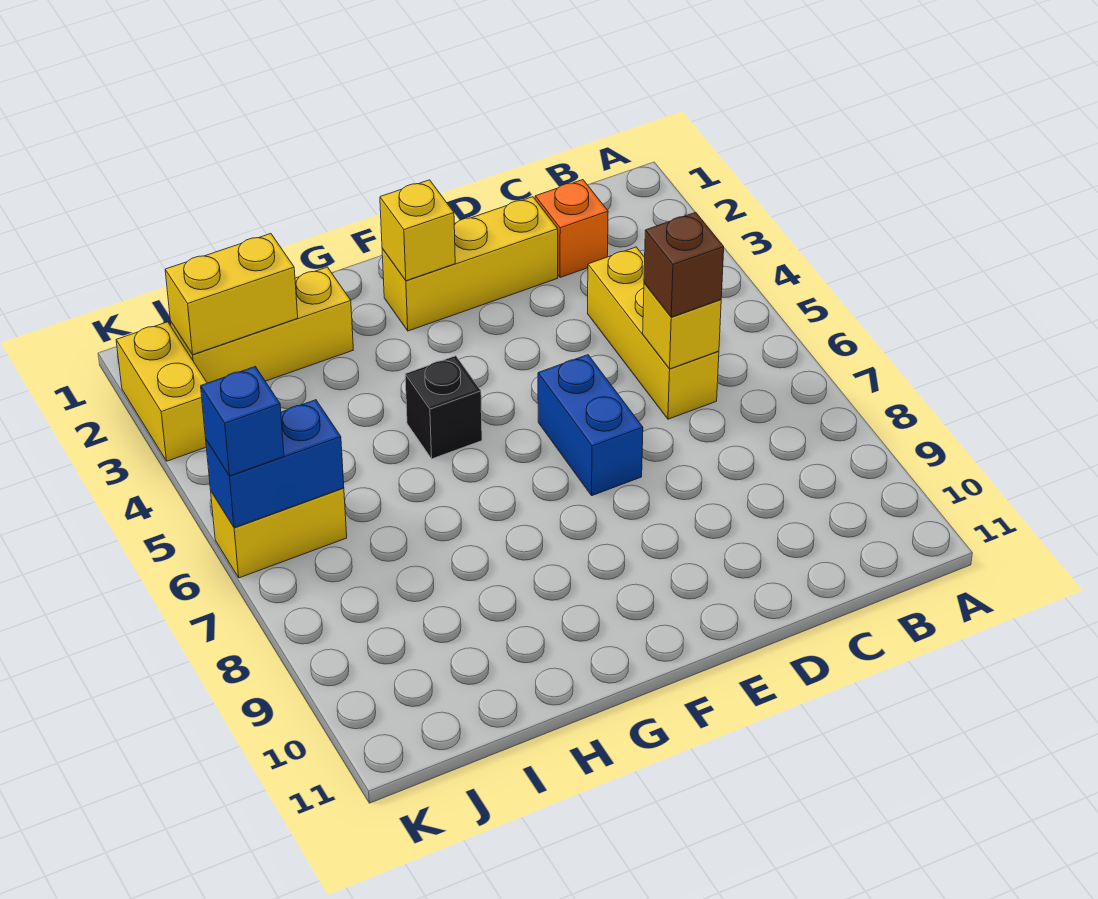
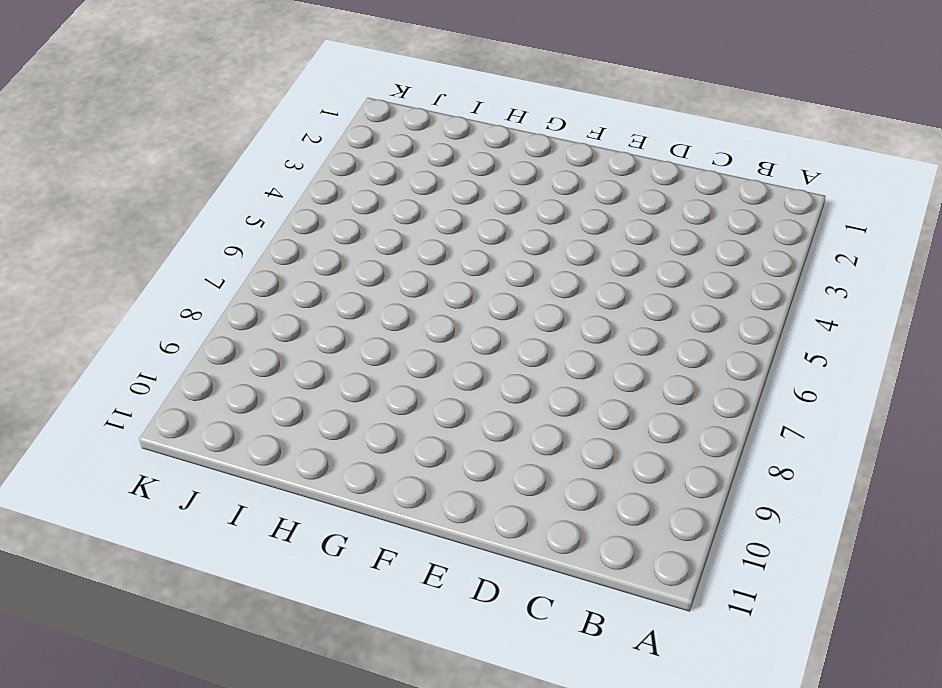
none -> orange brick C2 level 1
none -> yellow brick C4:C6 level 1
none -> yellow brick D2:F2 level 1

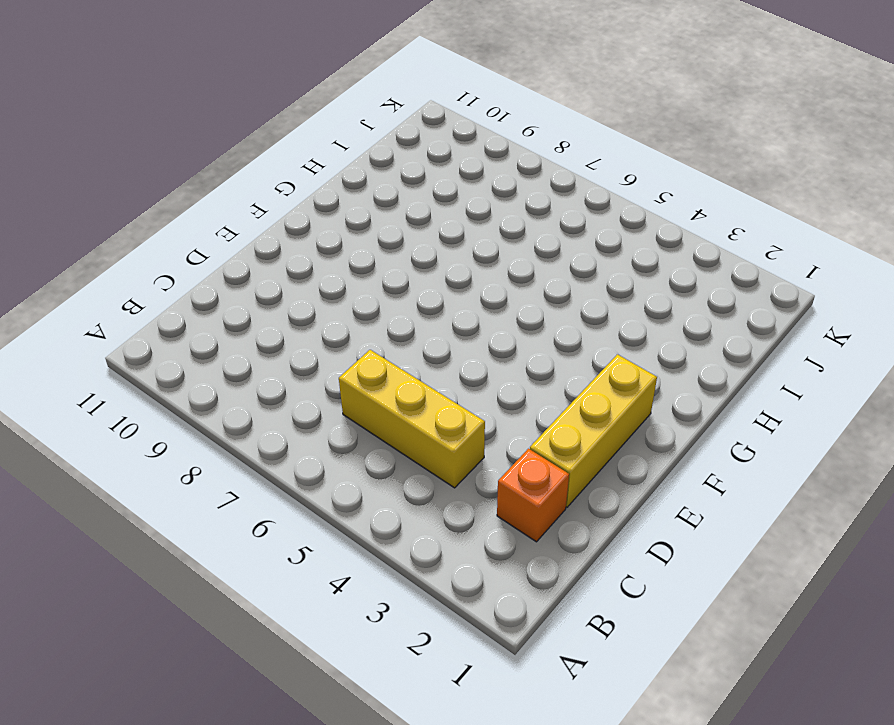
none -> blue brick E6:E7 level 1
none -> black brick G5 level 1
none -> yellow brick H2:J2 level 1

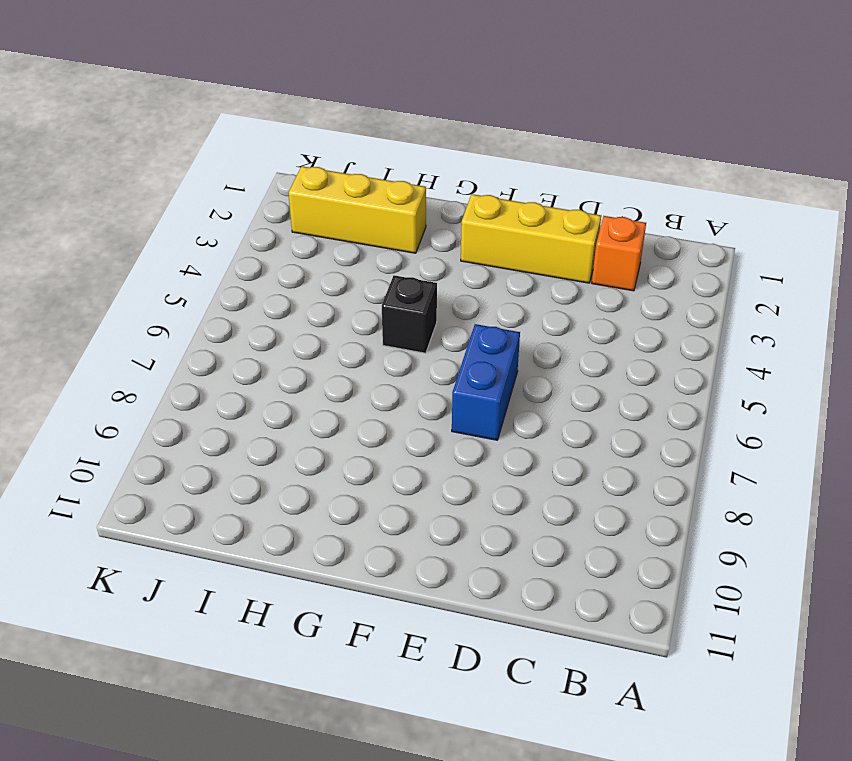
none -> yellow brick C4:C6 level 1
none -> yellow brick J6:K6 level 1
none -> yellow brick K2:K3 level 1

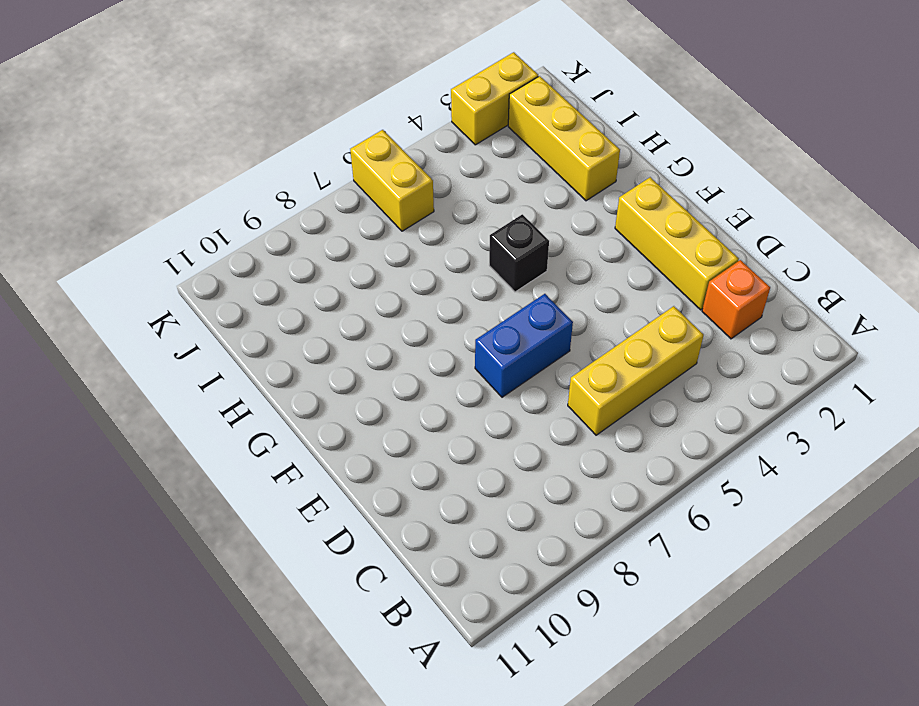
none -> yellow brick C6 level 2
none -> yellow brick F2 level 2
none -> yellow brick I2:J2 level 2

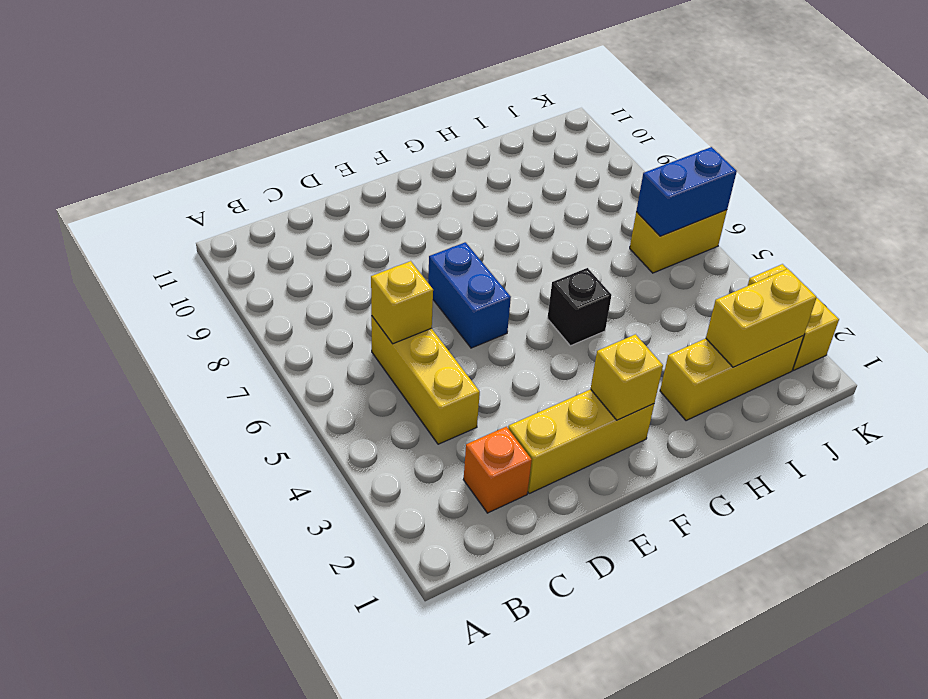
none -> brown brick C6 level 3
none -> blue brick K6 level 3

